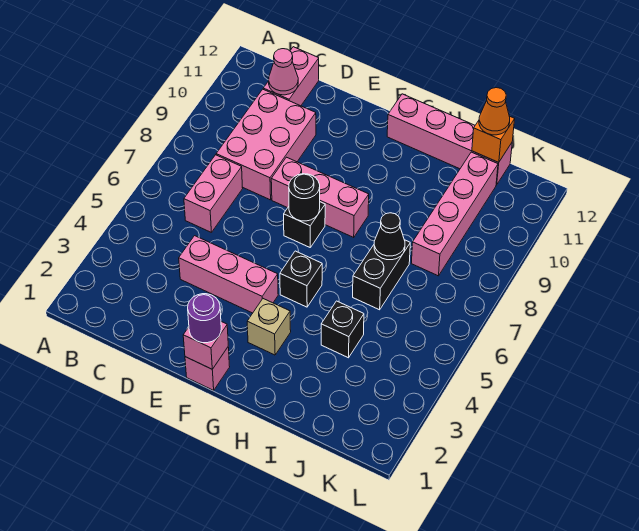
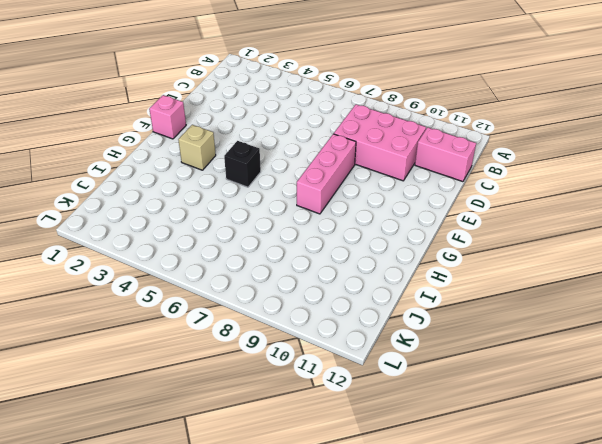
none -> pink brick C6:C7 level 1
none -> pink brick D4:F4 level 1
none -> black brick F7 level 1

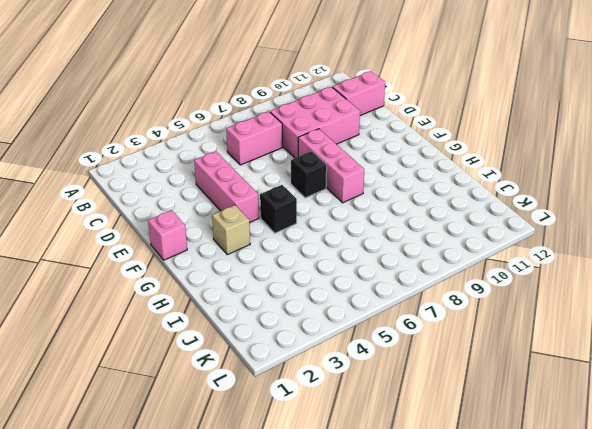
none -> pink brick G12:J12 level 1
none -> black brick I4 level 1
none -> black brick I6:I7 level 1

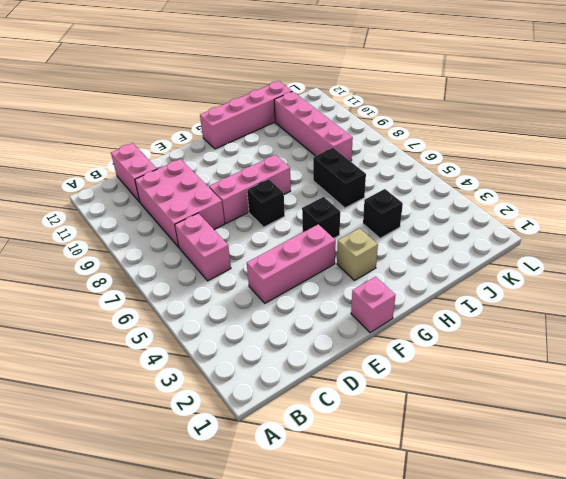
none -> pink cone C11 level 2
none -> pink brick F1 level 2
none -> black round brick F7 level 2

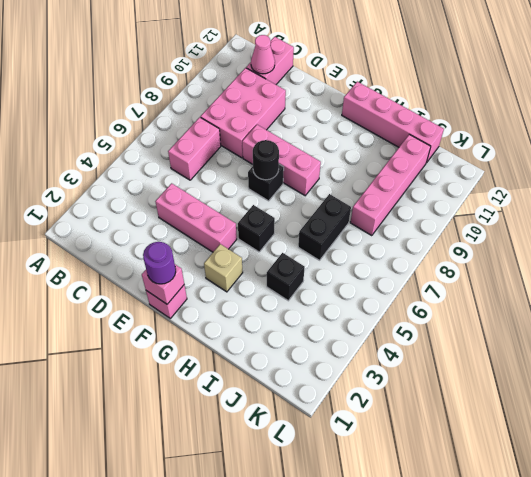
none -> black cone I7 level 2
none -> orange brick J12 level 2
none -> orange cone J12 level 3

